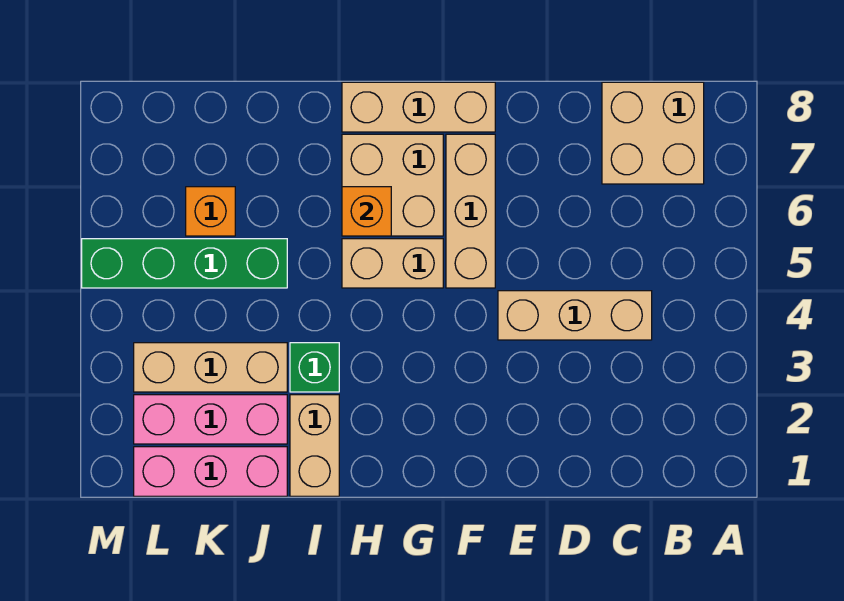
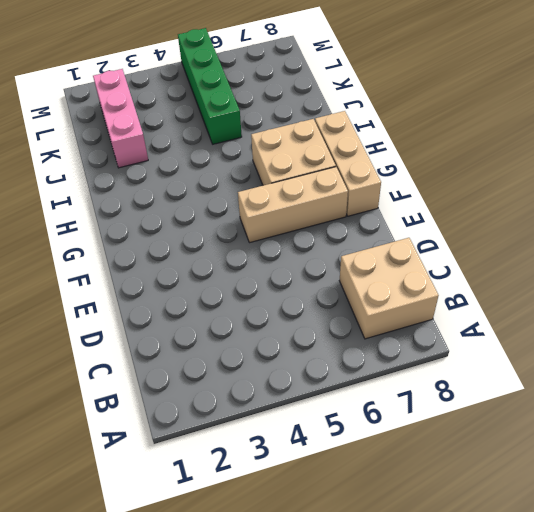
none -> tan brick C4:E4 level 1
none -> tan brick G5:H5 level 1
none -> tan brick I1:I2 level 1

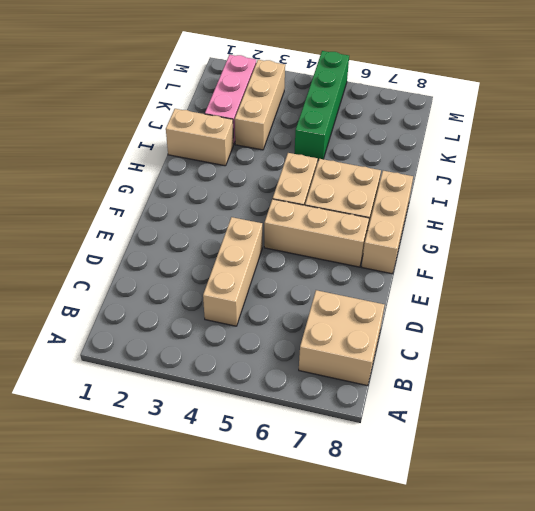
none -> green brick I3 level 1
none -> pink brick J1:L1 level 1
none -> orange brick K6 level 1

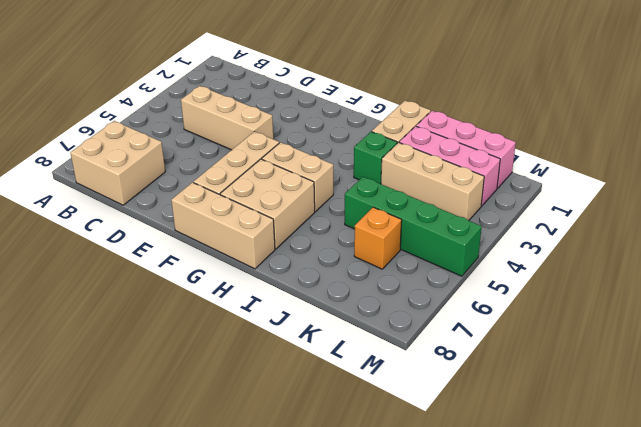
none -> orange brick H6 level 2

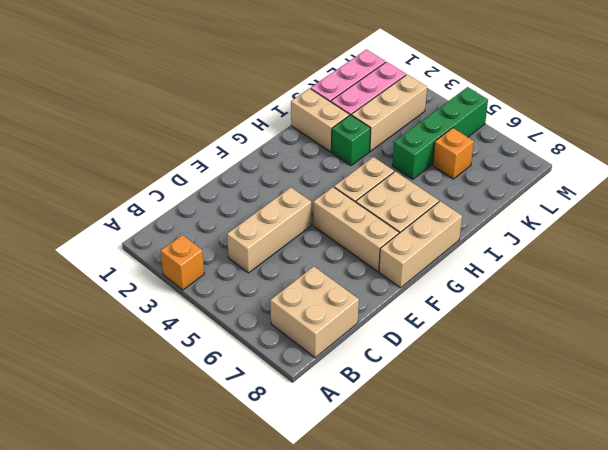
orange brick A3 level 1 -> orange brick H6 level 2

